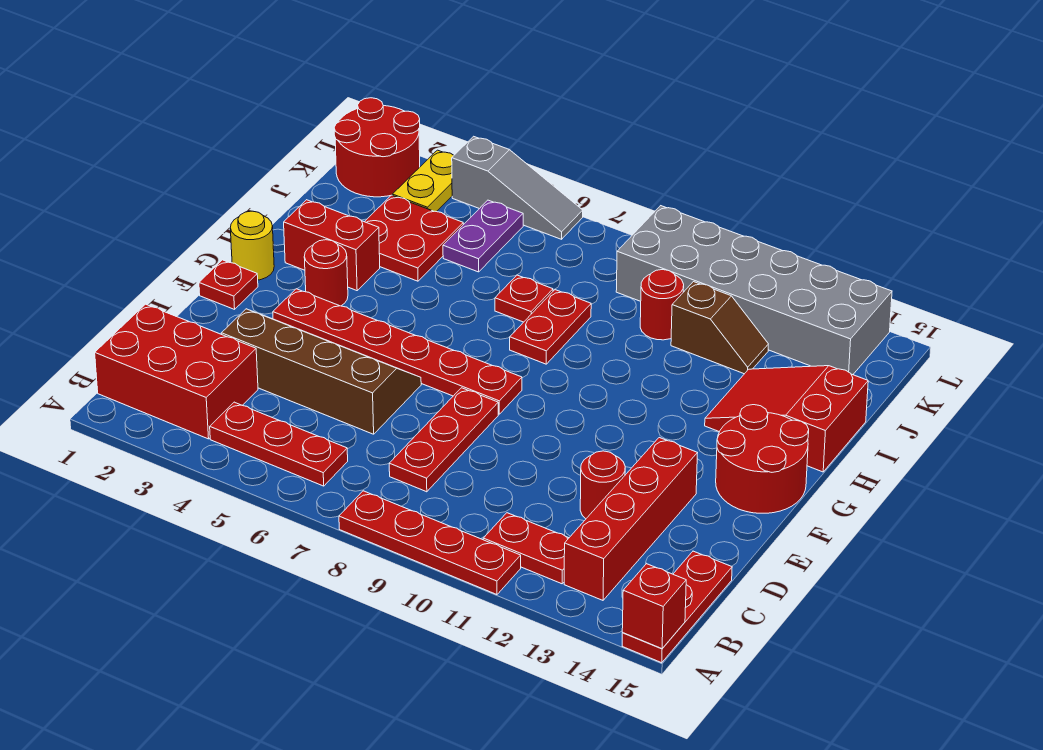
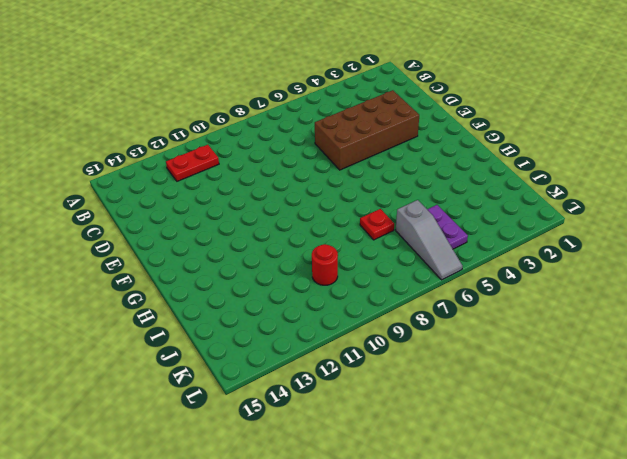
brown brick D3:E6 level 1 -> brown slope D3:E6 level 1 top D
grey slope J6:L6 level 1 top J -> grey slope L4:L6 level 1 top 4
none -> red plate A8:A11 level 1
none -> red plate A15:C15 level 1
none -> red brick B1:C3 level 1

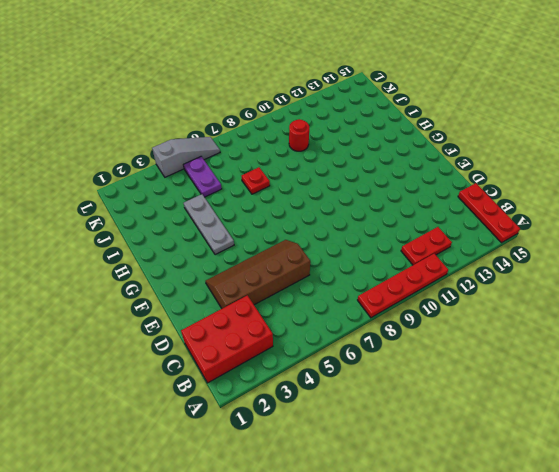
grey plate G4:I4 level 1 -> red plate I3:J4 level 1
none -> red plate B4:B6 level 1
none -> red brick B13:E13 level 1
none -> red plate C8:E8 level 1

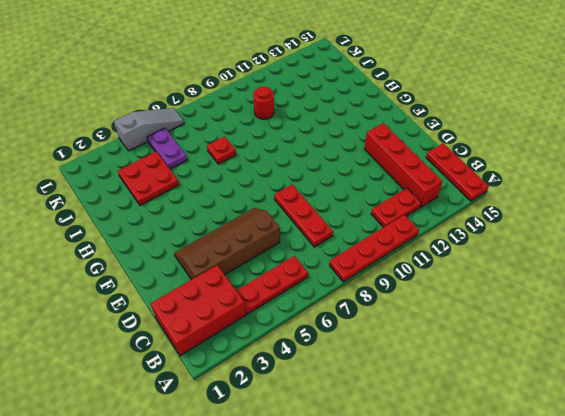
none -> red round brick D12 level 1
none -> red plate F1 level 1
none -> red plate F3:F8 level 1

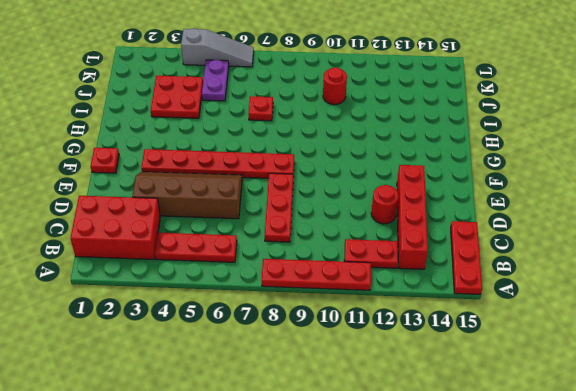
none -> red round brick F14:G15 level 1
none -> yellow round brick G1 level 1
none -> red round brick G3 level 1

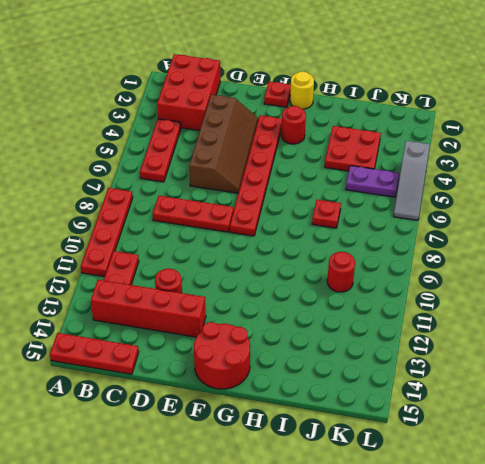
none -> red brick H2:H3 level 1
none -> red plate H8:I8 level 1
none -> red slope H13:I15 level 1 top 15

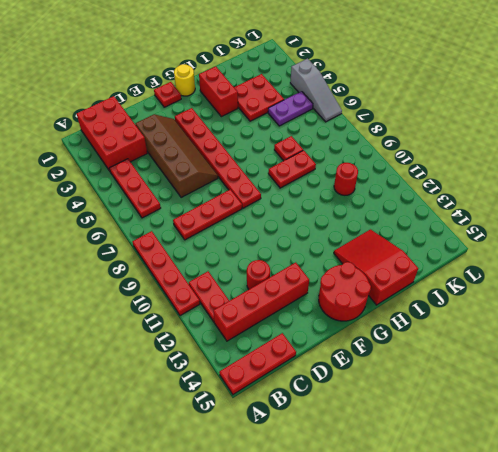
none -> red round brick G3 level 1
none -> brown slope J11:J12 level 1 top 11
none -> red round brick K1:L2 level 1

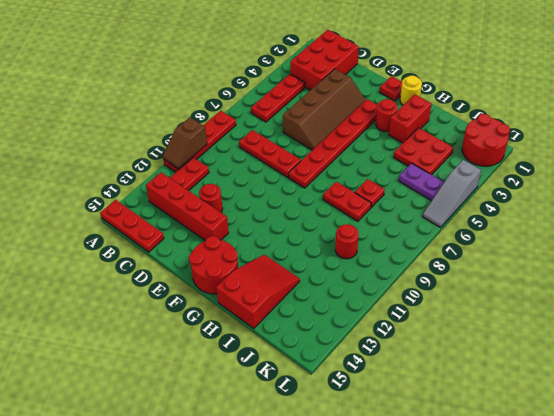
brown slope A10:A11 level 2 top 10 -> brown slope J11:J12 level 1 top 11
none -> yellow plate K3:L3 level 1
none -> grey brick K9:L14 level 1
none -> red brick A15 level 2

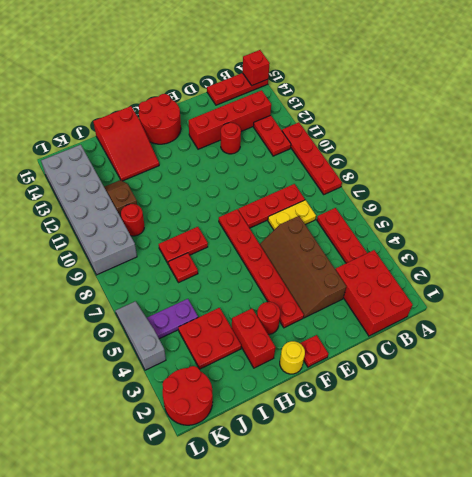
yellow plate C7:D7 level 1 -> yellow plate K3:L3 level 1

